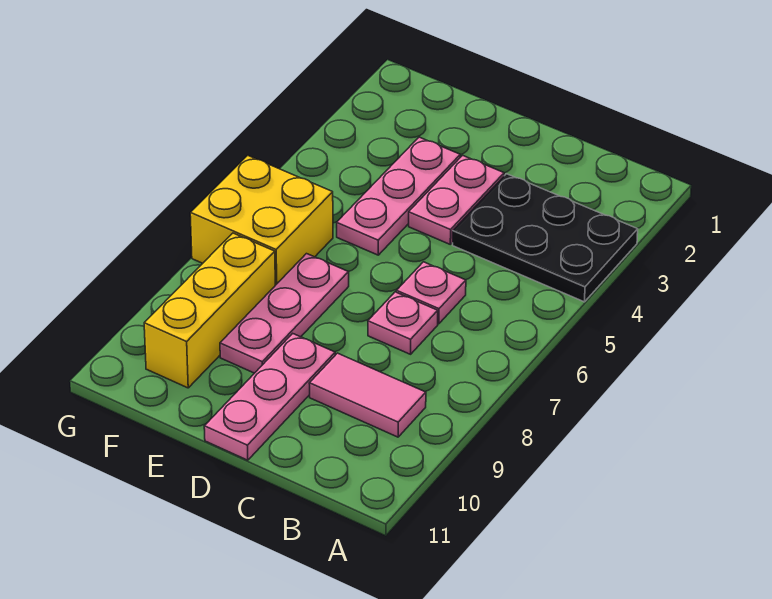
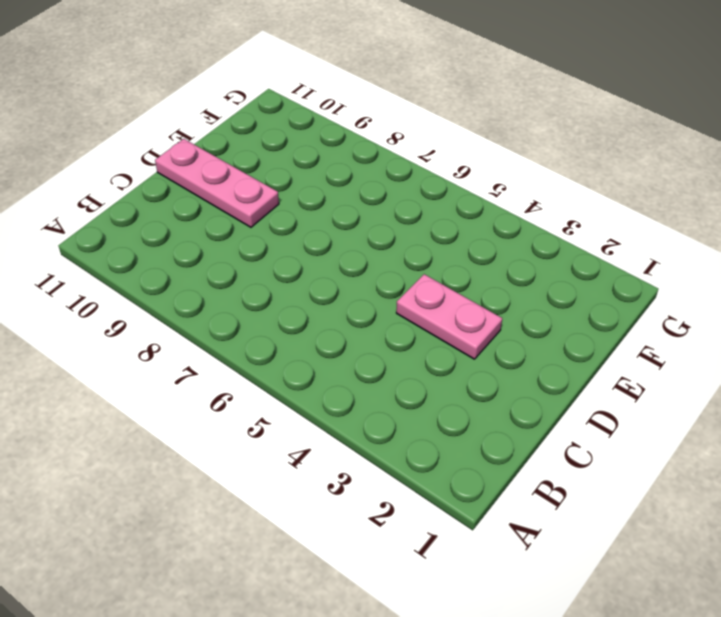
none -> black plate A3:C4 level 1
none -> pink tile B9:C9 level 1

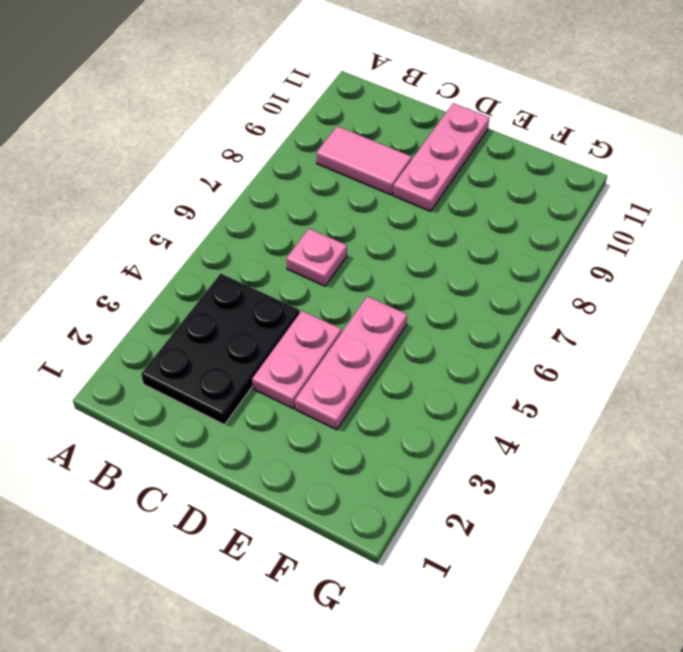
black plate B2:C4 level 1 -> black plate A3:C4 level 1
none -> pink plate C7 level 1
none -> pink plate E7:E9 level 1

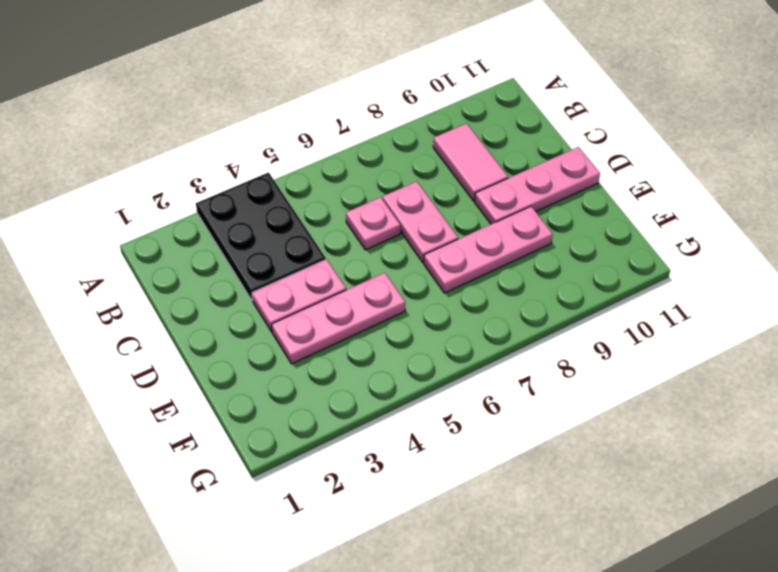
pink plate C7:D7 level 1 -> pink plate C7 level 1
none -> yellow brick F6:G7 level 1
none -> yellow brick F8:F10 level 1

